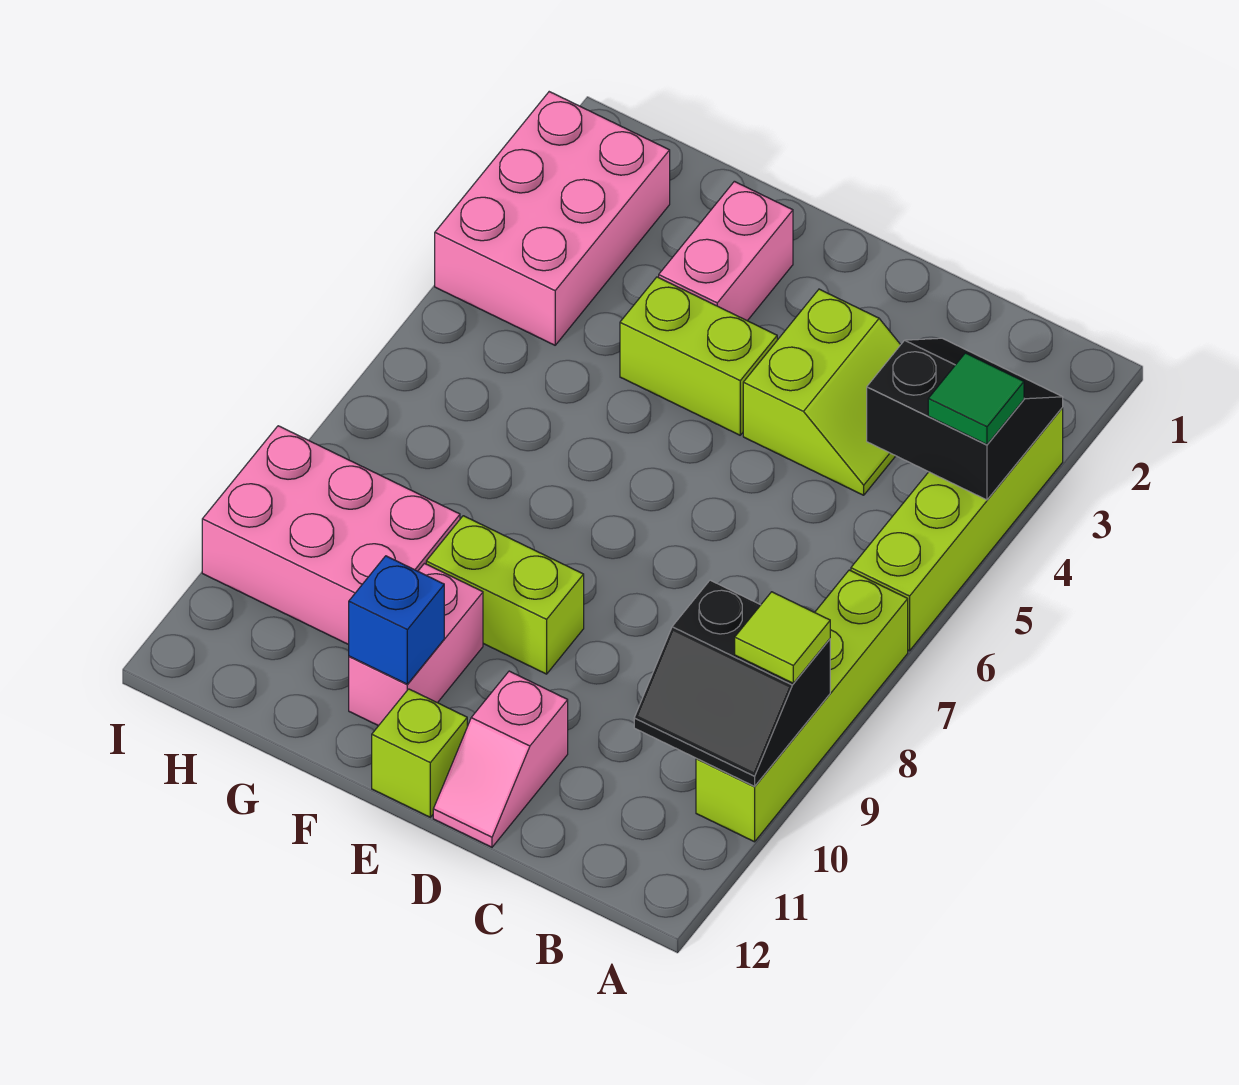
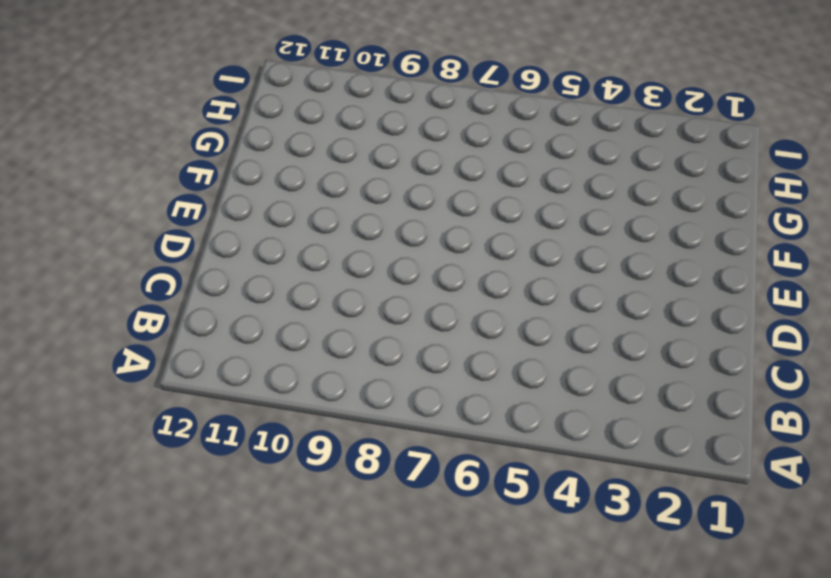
none -> lime brick A3:A6 level 1
none -> lime brick A7:A10 level 1
none -> lime slope C3:D4 level 1 top D

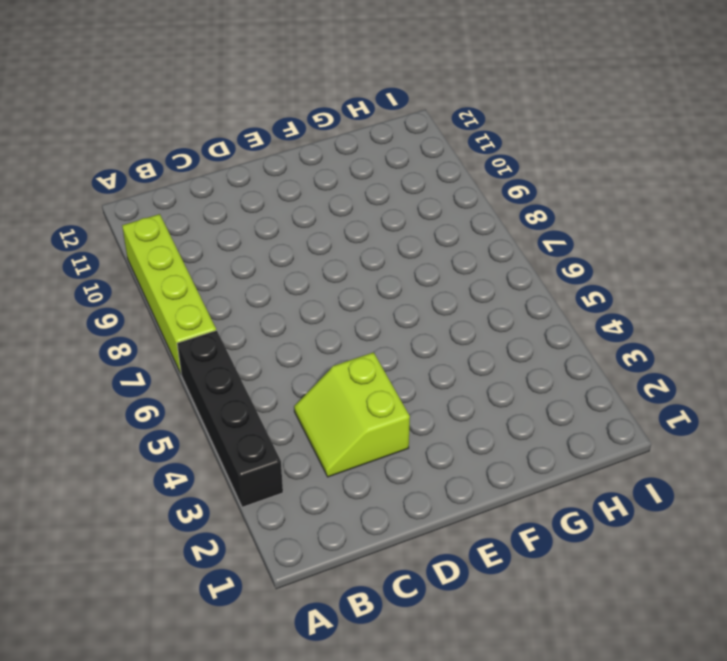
black brick A3:A6 level 1 -> lime brick A3:A6 level 1
none -> pink slope D11:D12 level 1 top 11
none -> lime brick E4:F4 level 1
none -> lime brick E9:F9 level 1

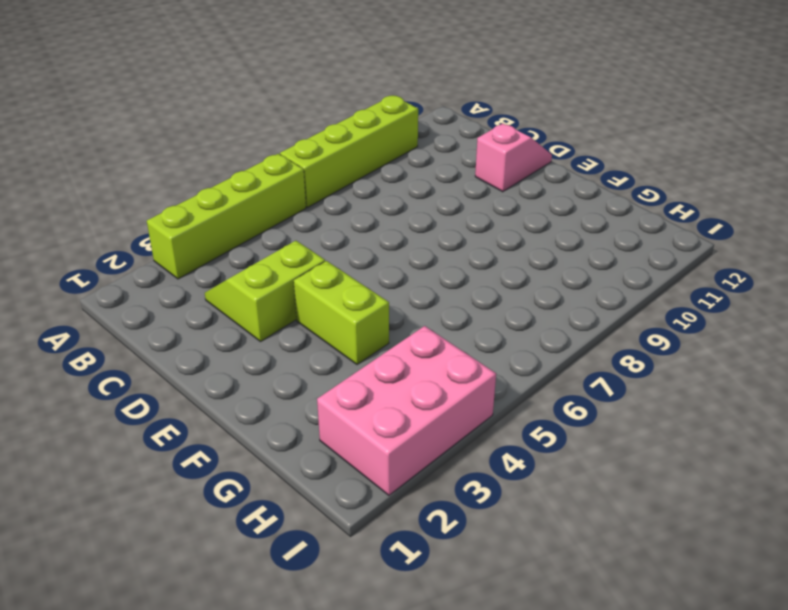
none -> lime brick E9:F9 level 1
none -> lime brick E12 level 1
none -> pink brick F2:F3 level 1

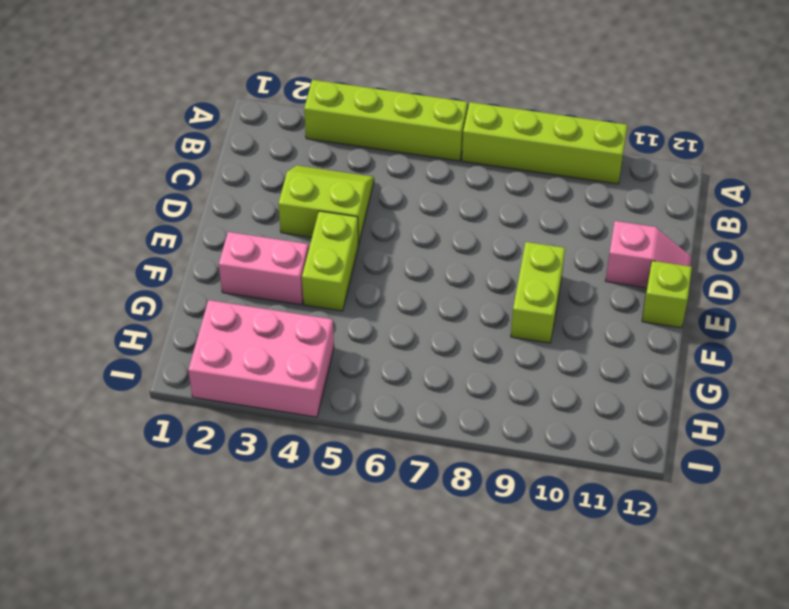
none -> pink brick F10:F11 level 1
none -> pink brick G9:I10 level 1
none -> black slope A3:B4 level 2 top 4

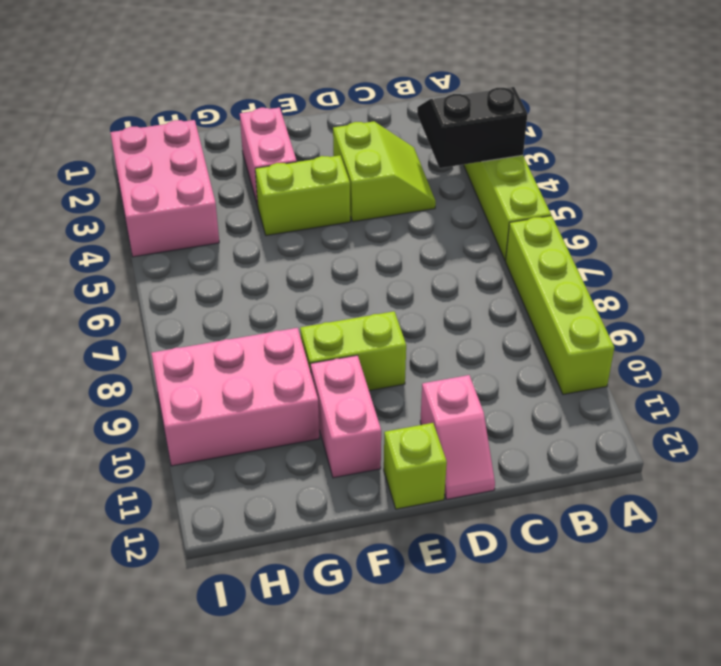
none -> black slope A9:B10 level 2 top 9
none -> blue brick F11 level 2
none -> green tile A4 level 3

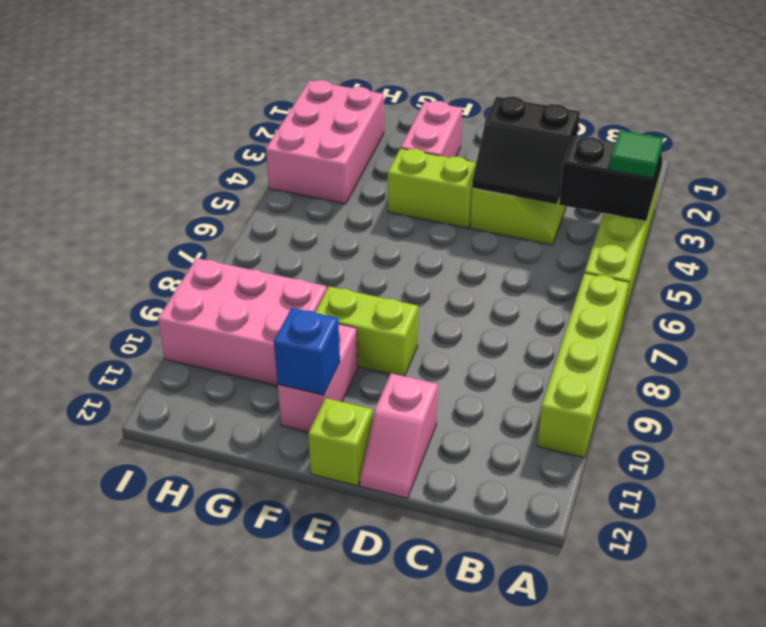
black slope C3:D4 level 2 top 3 -> black slope A9:B10 level 2 top 9
none -> lime tile A9 level 3

